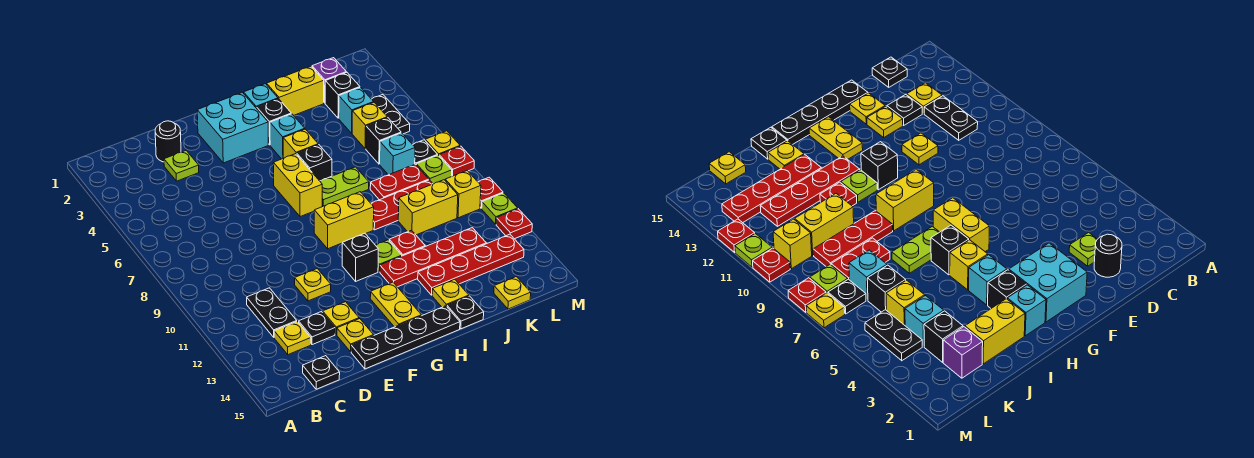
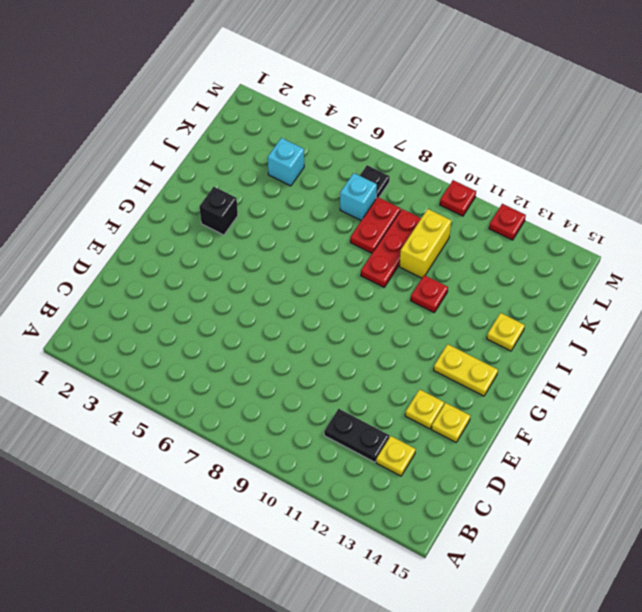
none -> black plate C15 level 1
none -> black round brick D2 level 1
none -> lime plate D3 level 1
none -> black plate D13 level 1

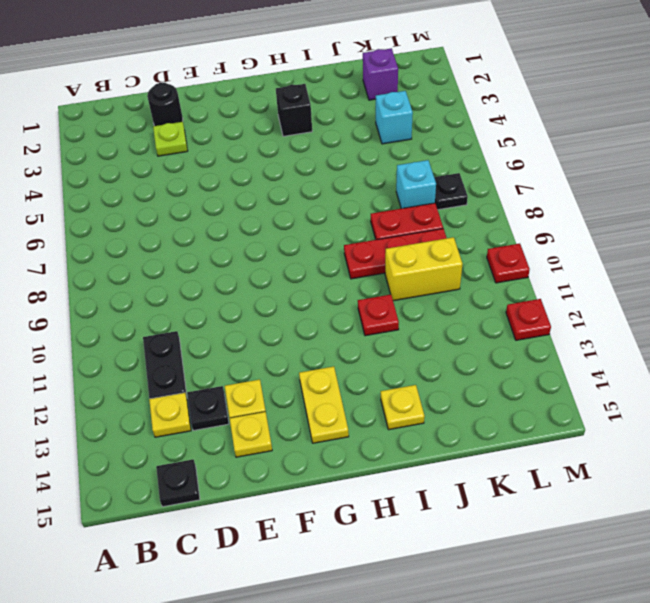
none -> yellow plate E11 level 1
none -> black plate E15:H15 level 1
none -> cyan brick F2:G3 level 1
none -> yellow brick G6:G7 level 1

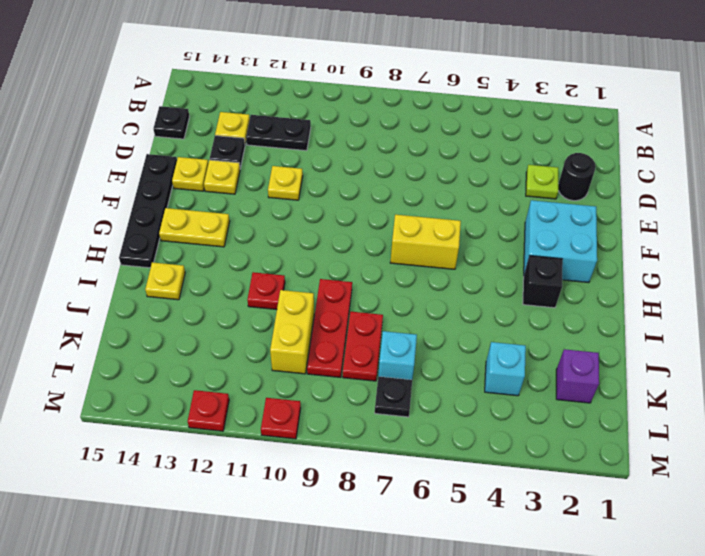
none -> yellow brick G9:H9 level 1
none -> black brick G11 level 1
none -> cyan brick H2 level 1
none -> cyan brick H4 level 1

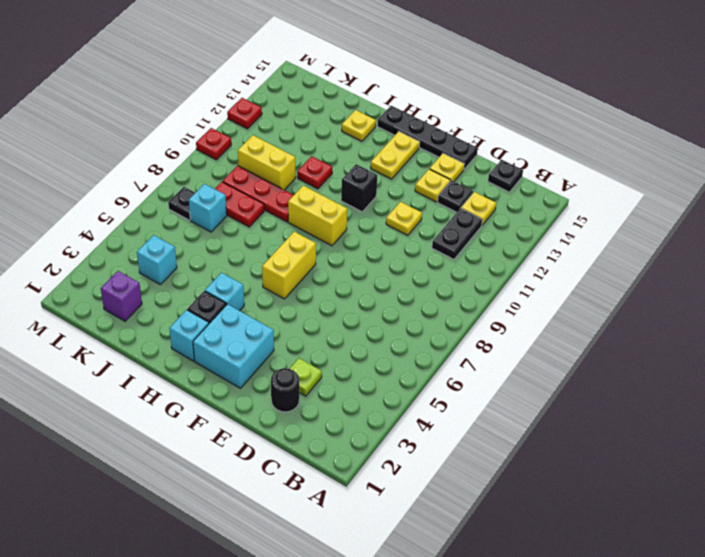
none -> yellow brick H5 level 1
none -> black brick H6 level 1
none -> lime plate H7:I7 level 1
none -> lime plate H11 level 1

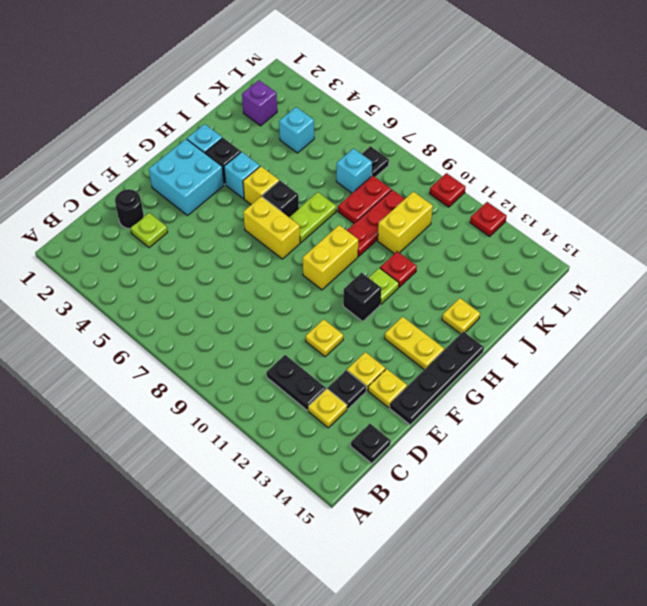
none -> red plate H12:K12 level 1
none -> yellow brick I2:J2 level 1
none -> red plate I13:L13 level 1
none -> black plate I15 level 1

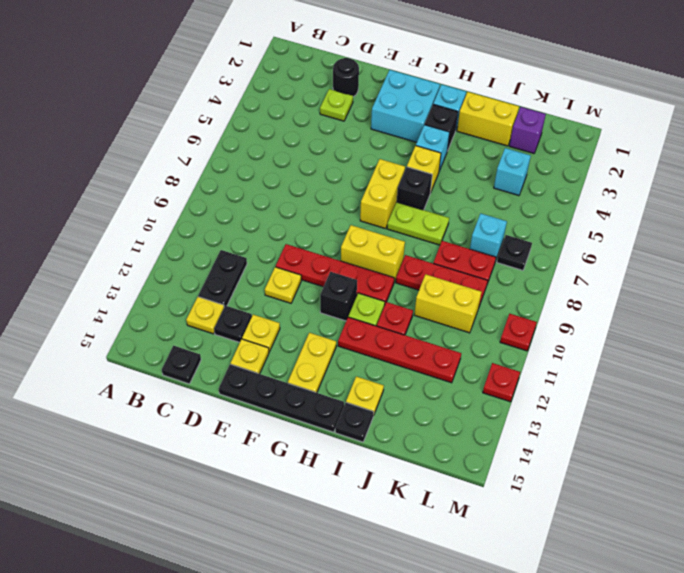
red plate E10:H10 level 1 -> red plate I13:L13 level 1
none -> black brick K3 level 1
none -> yellow brick K5 level 1
none -> black brick K6 level 1
none -> yellow plate K15 level 1

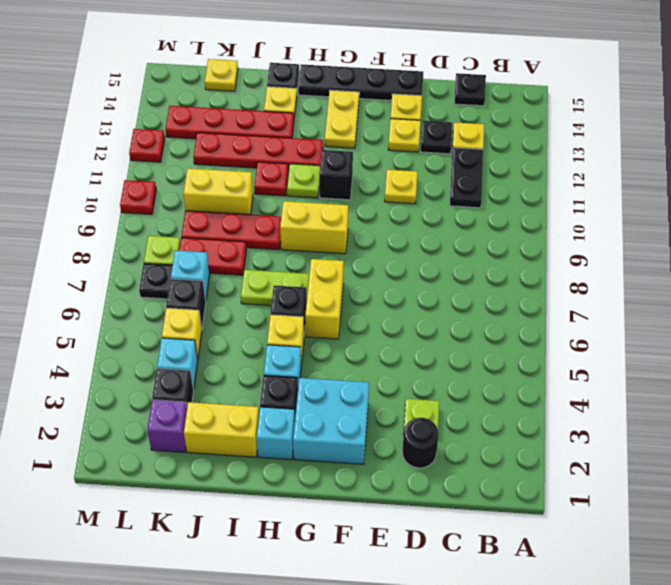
none -> black plate L4:L5 level 1
none -> yellow brick L10 level 1
none -> yellow plate M7 level 1
none -> red plate M8 level 1

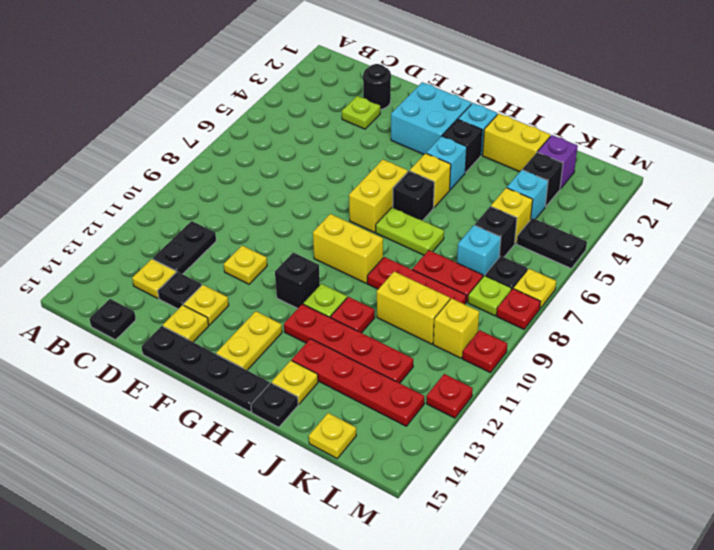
black plate L5:M5 level 1 -> black plate L4:L5 level 1
none -> lime plate M11 level 1

